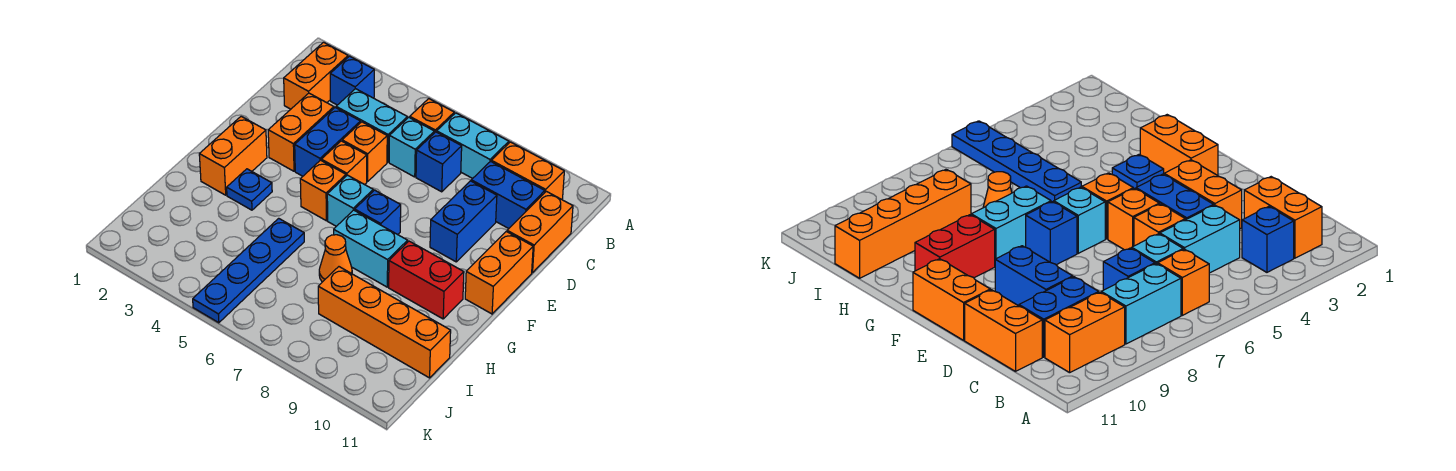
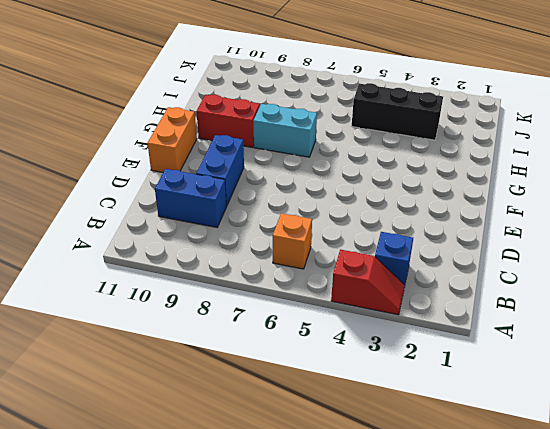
red slope A3:A4 level 1 top 4 -> none
black brick I3:I5 level 1 -> blue plate H5:K5 level 1
none -> orange brick B2:C2 level 1
none -> cyan brick B7:B8 level 1
none -> orange brick B9:B10 level 1

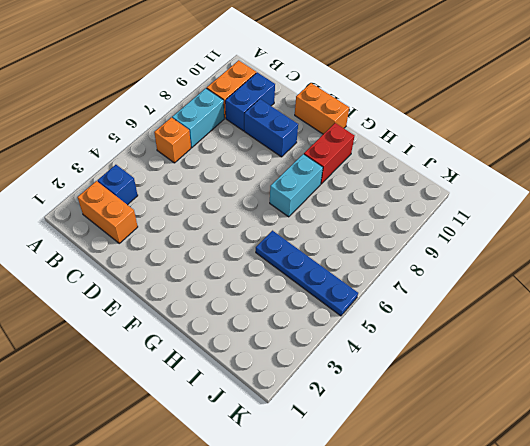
none -> cyan brick C4:C5 level 1
none -> cyan brick C6 level 1
none -> blue brick C7 level 1

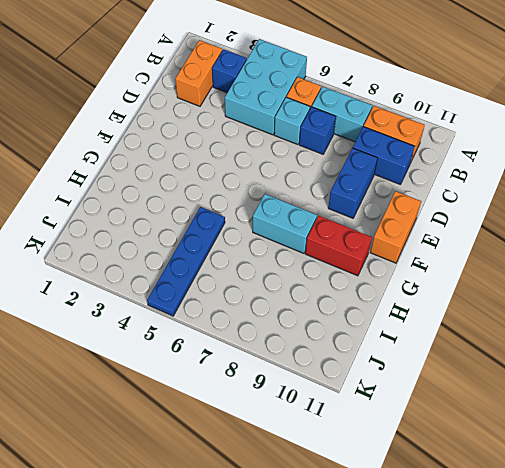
cyan brick A4:C5 level 1 -> cyan brick C4:C5 level 1
none -> orange brick C11:D11 level 1
none -> orange brick D3:E3 level 1
none -> blue brick D4:E4 level 1

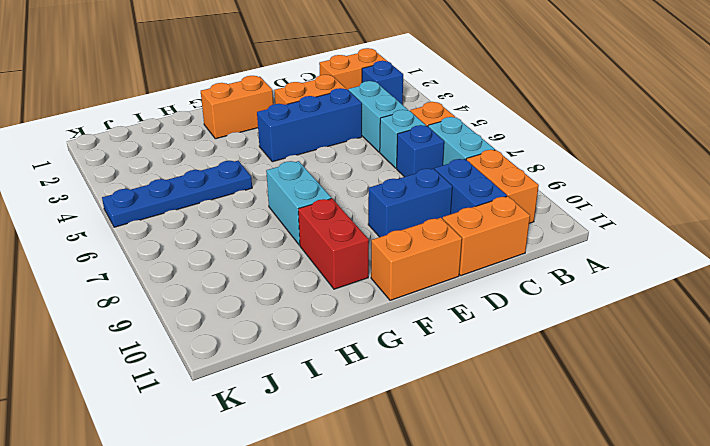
blue brick D4:F4 level 1 -> blue brick D4:E4 level 1
none -> orange brick D5 level 1
none -> orange brick E5 level 1
none -> orange brick F5 level 1

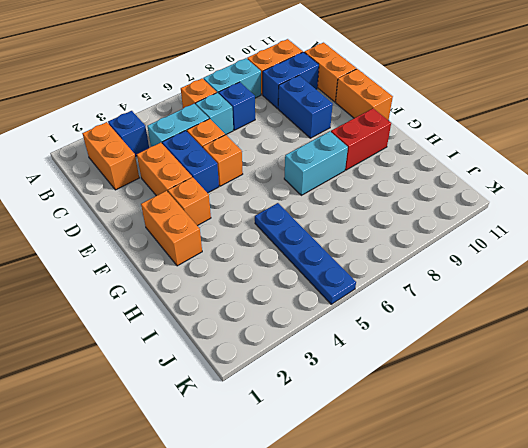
orange brick F3 level 1 -> orange brick F5 level 1
none -> cyan brick F6 level 1
none -> blue brick F7 level 1
none -> blue plate G3 level 1

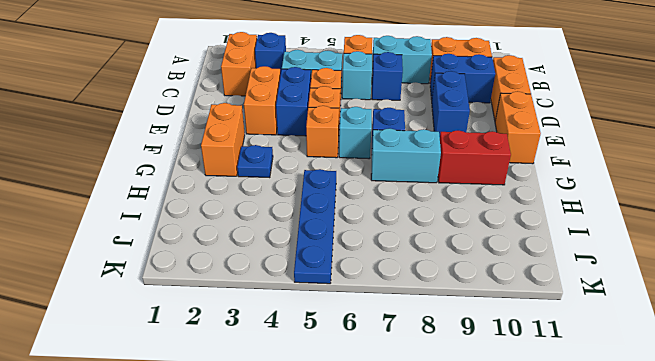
none -> orange cone H7 level 1
none -> orange brick I8:I11 level 1

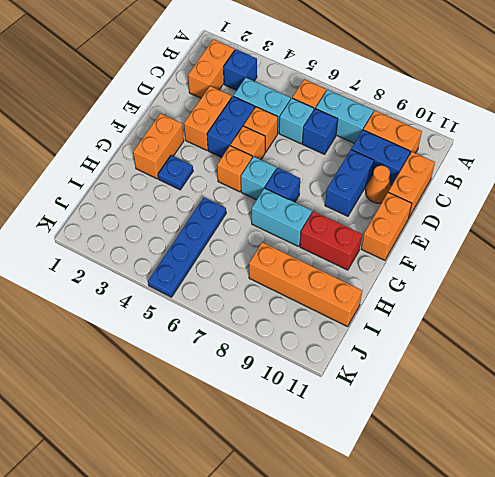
orange cone D10 level 1 -> orange cone H7 level 1

